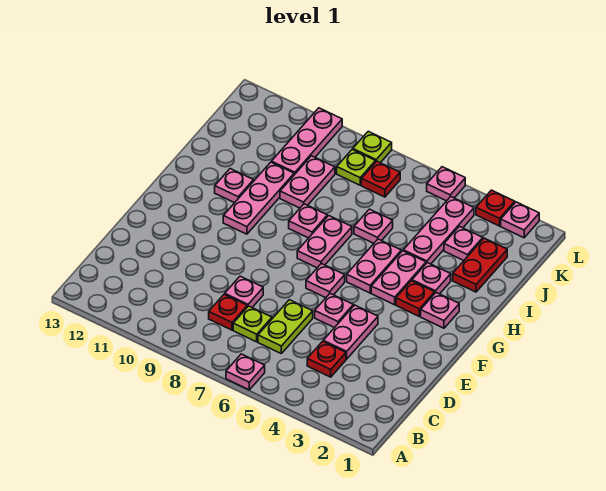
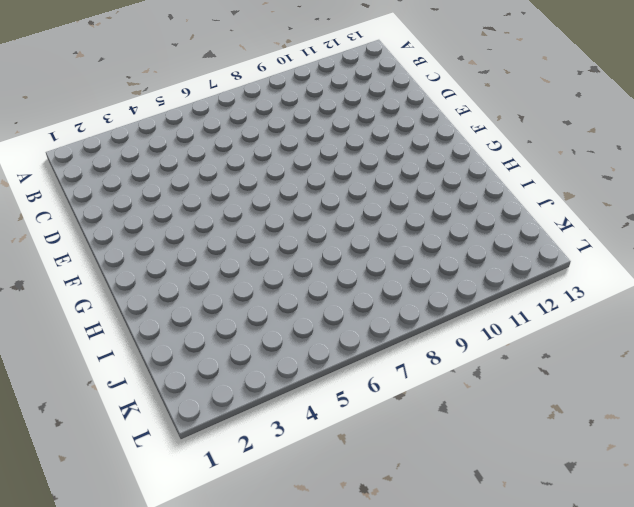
none -> pink plate A6 level 1
none -> red plate C4 level 1
none -> lime plate C6:D6 level 1
none -> lime plate C7 level 1

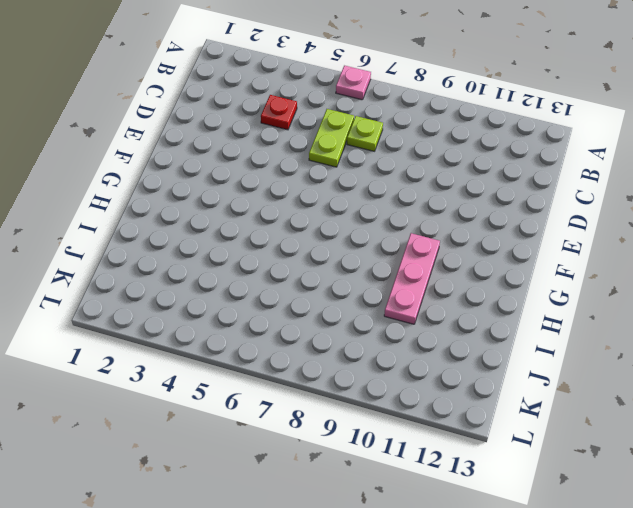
none -> red plate C8 level 1
none -> pink plate D4:E4 level 1
none -> pink plate D8 level 1
none -> pink plate E5 level 1

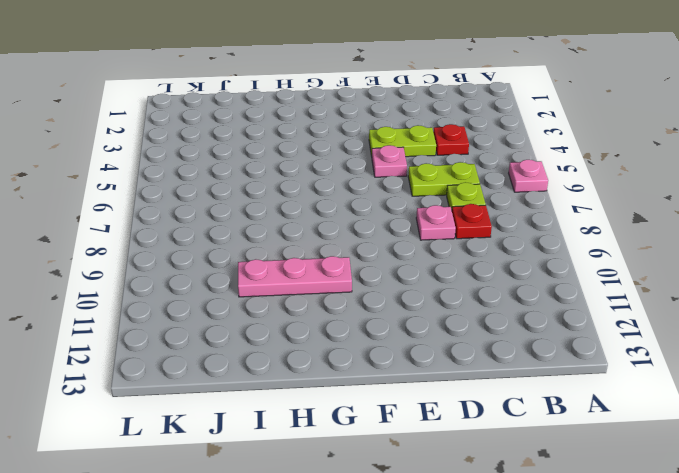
lime plate D4:E4 level 1 -> pink plate D4:E4 level 1
none -> pink plate F6 level 1
none -> pink plate G2 level 1
none -> red plate G3 level 1
none -> pink plate G4:H4 level 1

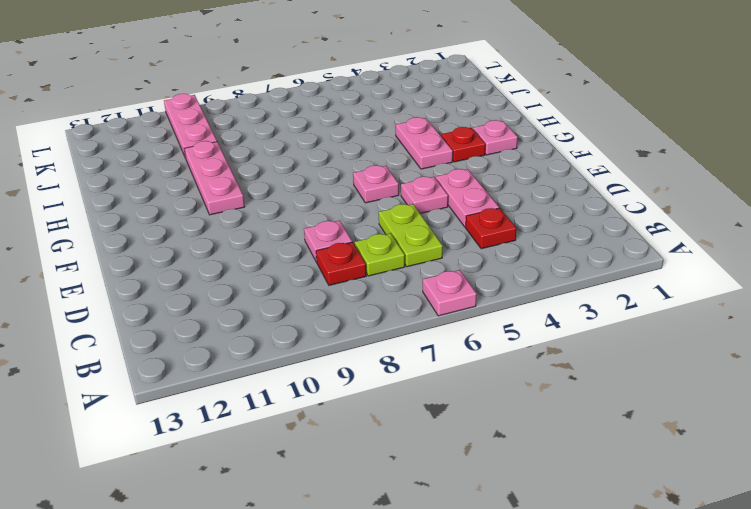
none -> pink plate G5:H5 level 1
none -> pink plate G7:H7 level 1
none -> pink plate H3 level 1
none -> pink plate H8 level 1

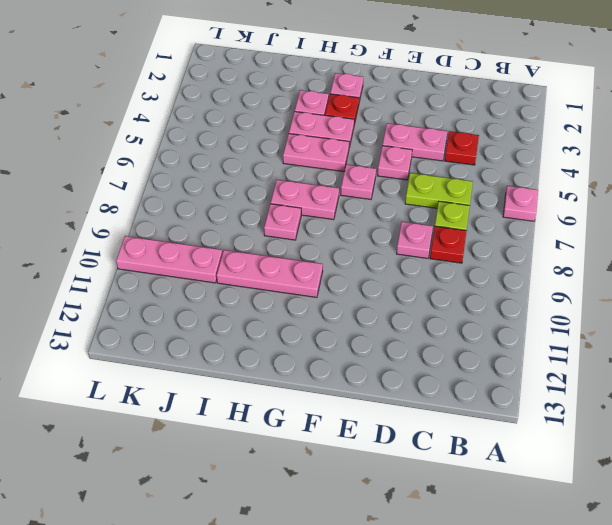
none -> pink plate H11 level 1
none -> red plate I2:J2 level 1
none -> pink plate I4:K4 level 1
none -> pink plate I6 level 1

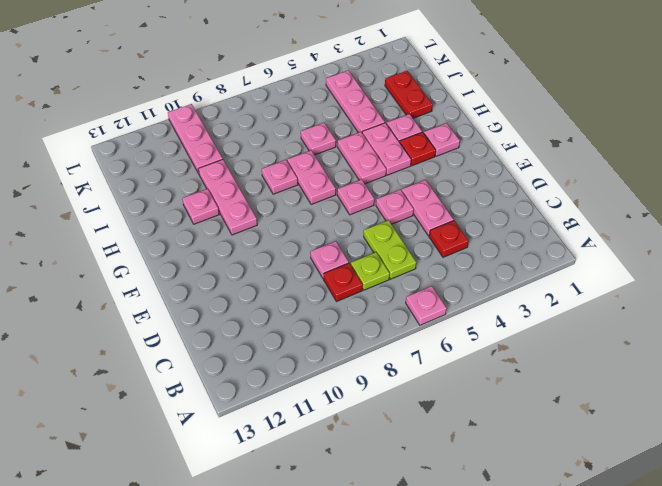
none -> pink plate I9:J9 level 1
none -> pink plate J3 level 1
none -> red plate K7 level 1
none -> lime plate K8 level 1

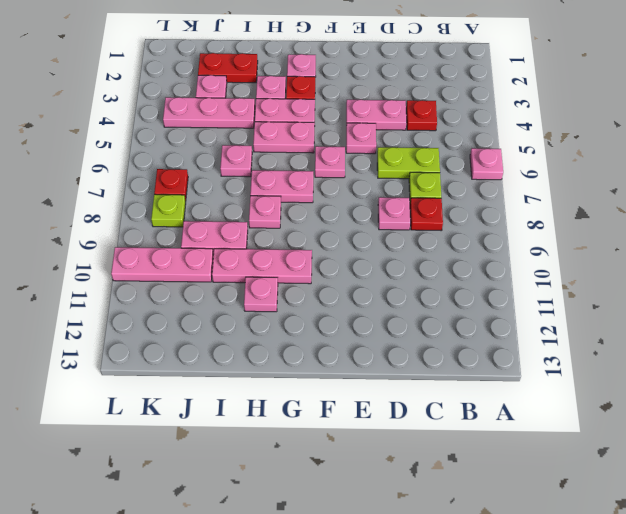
none -> pink plate L2 level 1
none -> red plate L3 level 1
none -> pink plate L5 level 1
none -> lime plate L8 level 1

